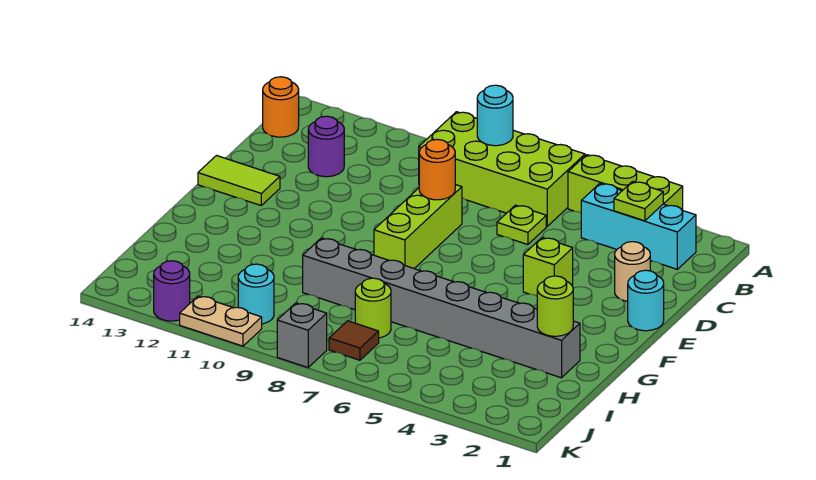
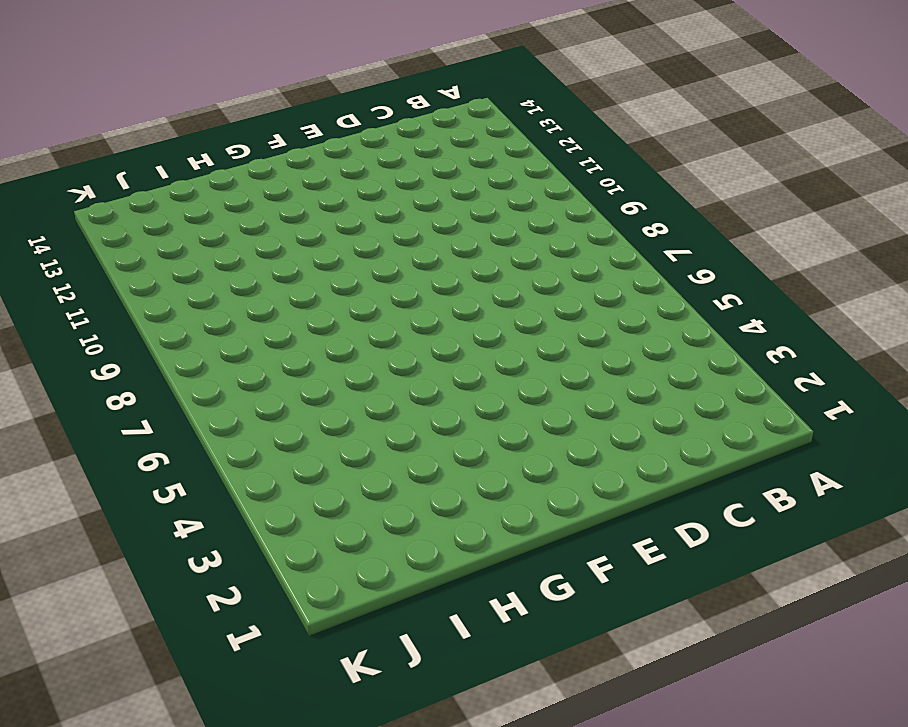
none -> lime brick A3:A5 level 1
none -> lime brick A6:B9 level 1
none -> cyan brick B2:B4 level 1

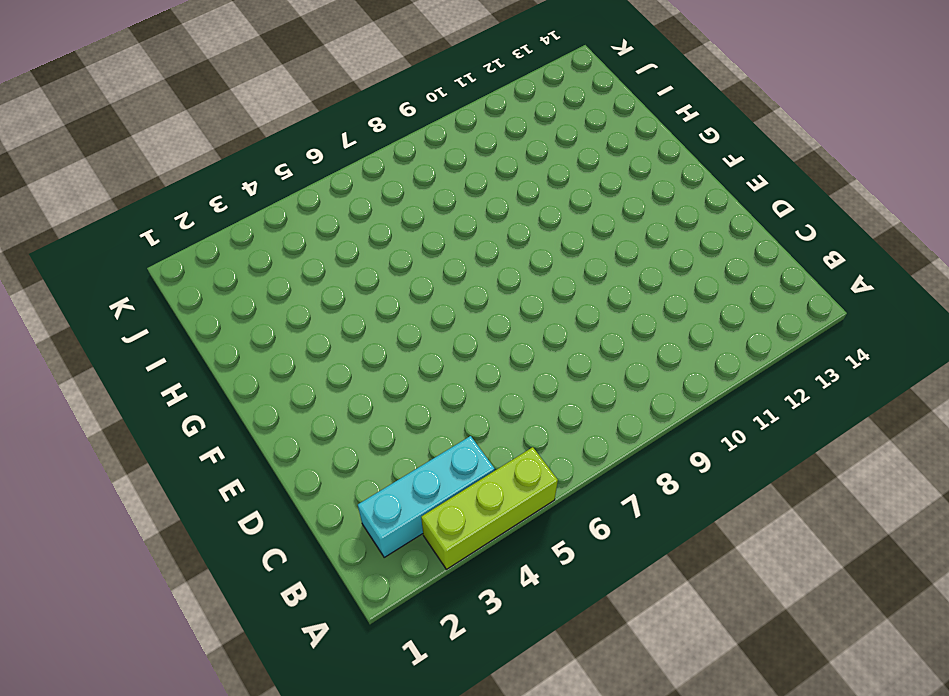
none -> lime brick A6:B9 level 1
none -> orange round brick B14 level 1
none -> lime plate C6 level 1

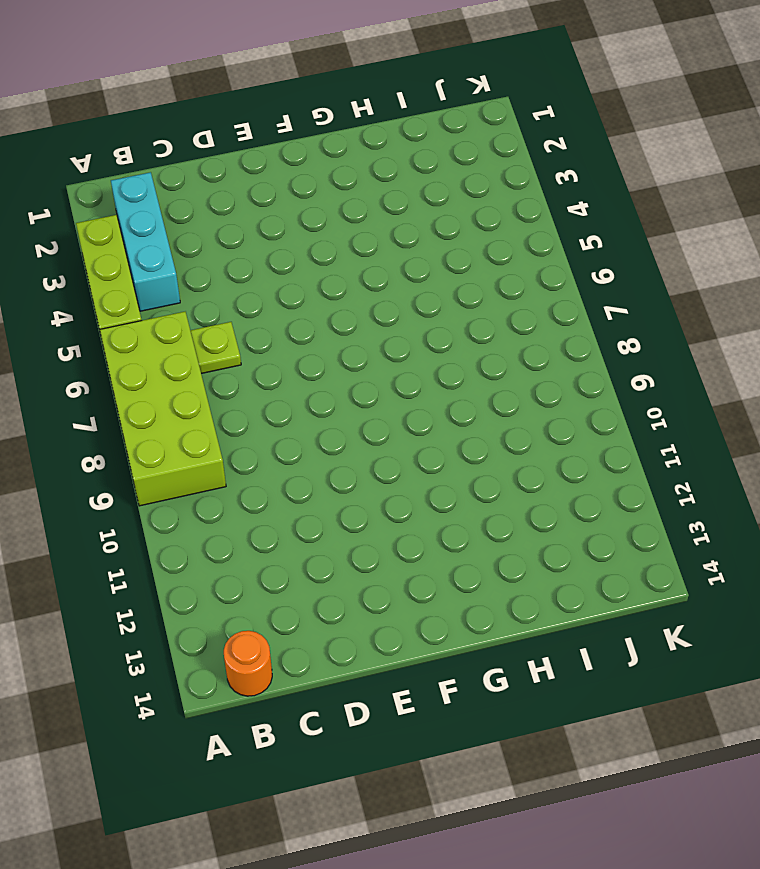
none -> purple round brick C12 level 1
none -> tan round brick D2 level 1
none -> lime brick D8:F8 level 1

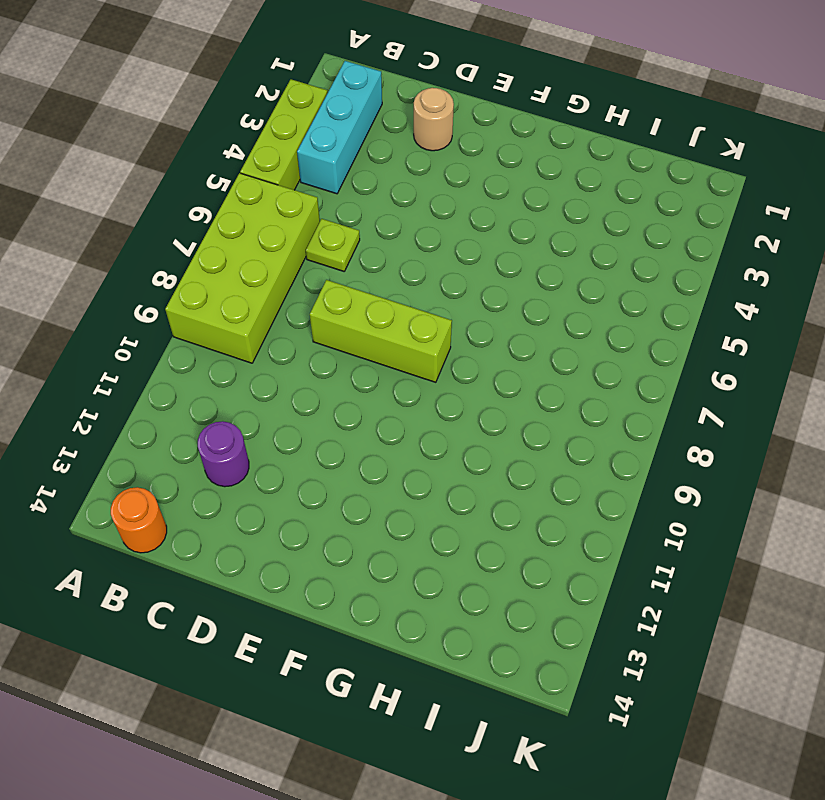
none -> cyan round brick E1 level 1
none -> lime brick E4 level 1
none -> lime tile E13:E14 level 1

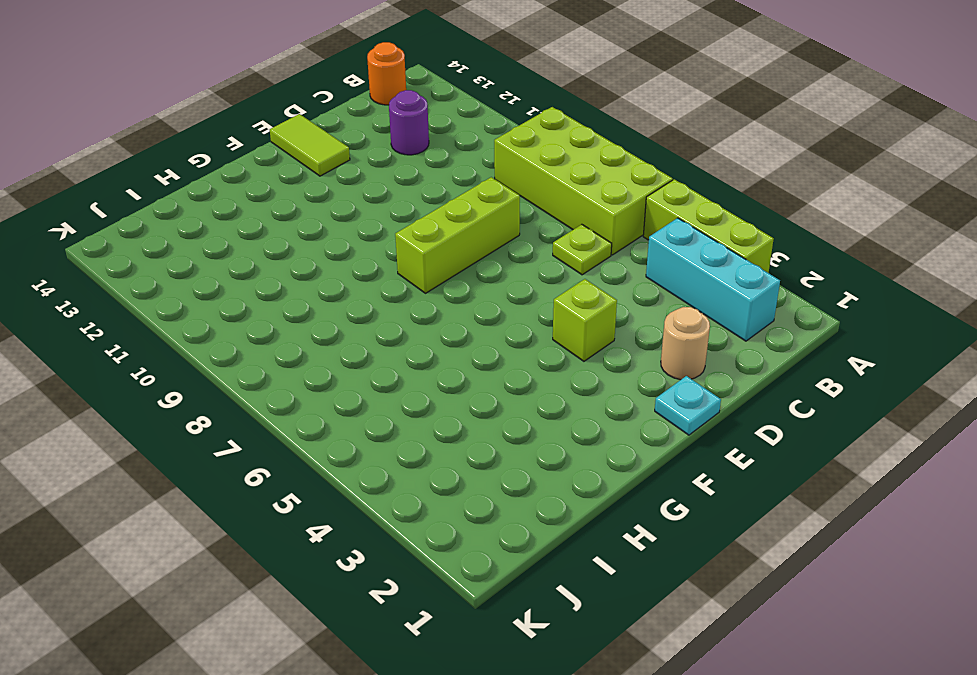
cyan plate E1 level 1 -> cyan round brick E1 level 1
none -> grey brick H2:H9 level 1
none -> lime round brick I7 level 1
none -> brown tile J7 level 1

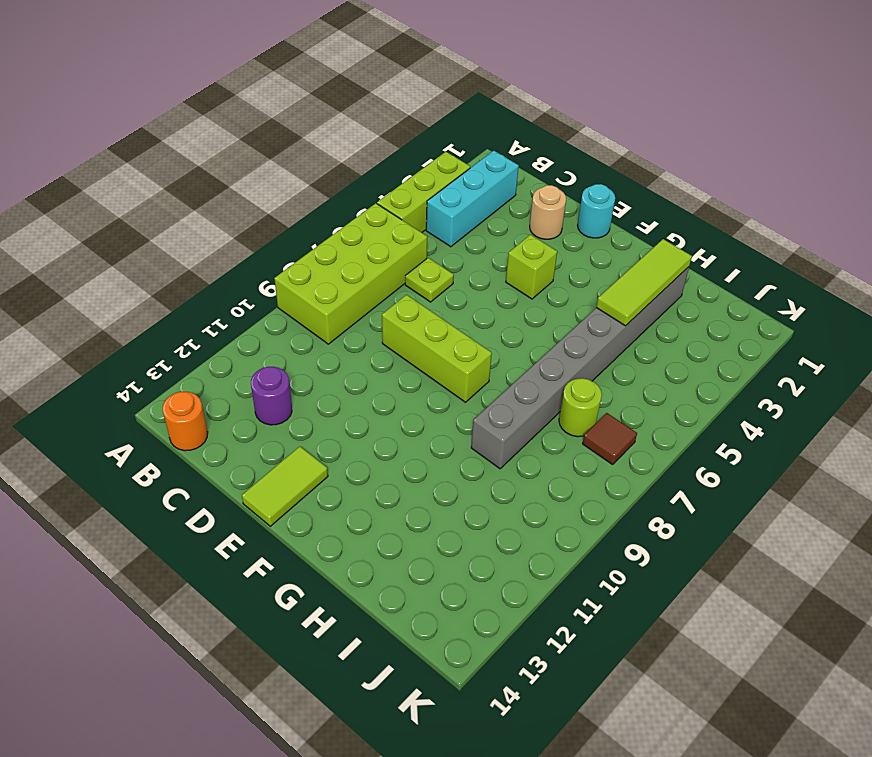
lime tile H2:H4 level 2 -> lime round brick H2 level 2
none -> cyan round brick J10 level 1
none -> grey brick K8 level 1
none -> tan plate K10:K11 level 1

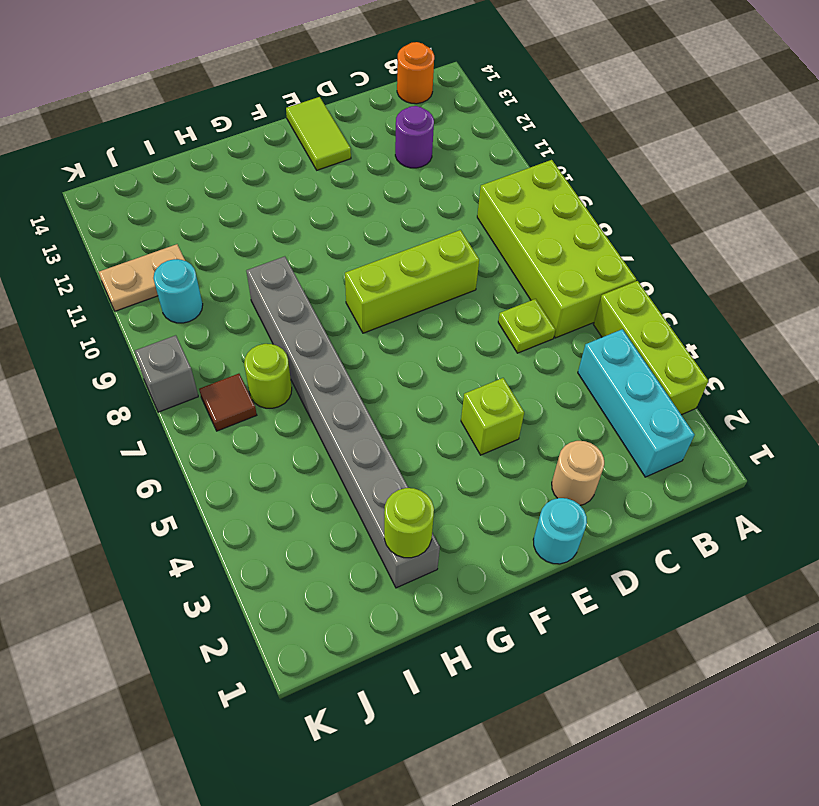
tan plate J11:K11 level 1 -> tan plate K10:K11 level 1
none -> purple round brick K12 level 1
none -> cyan round brick A8 level 2
none -> lime plate B3 level 2

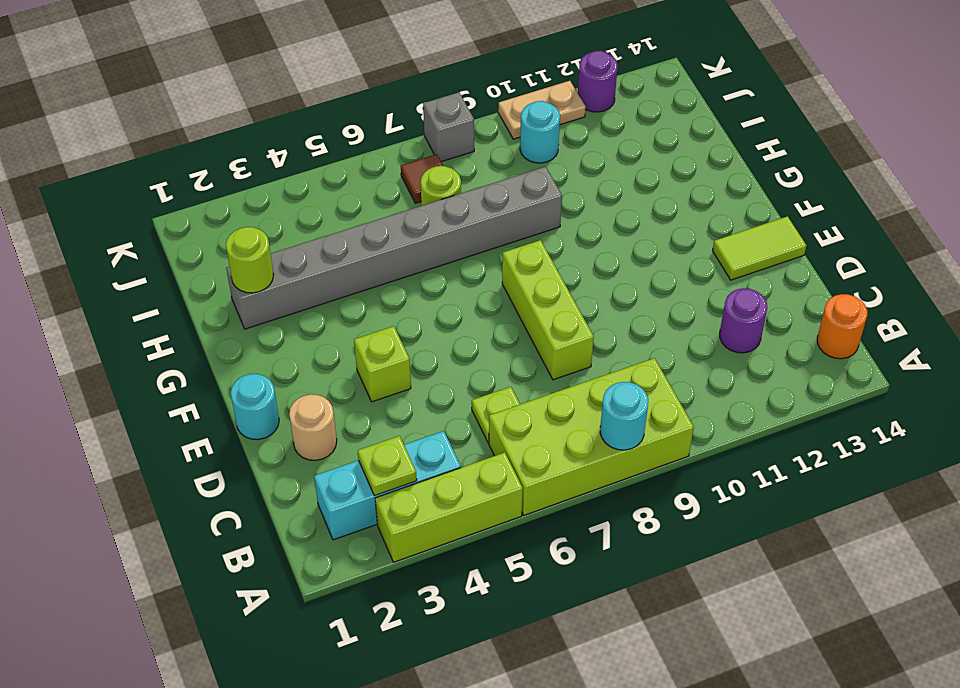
none -> orange round brick D8 level 2

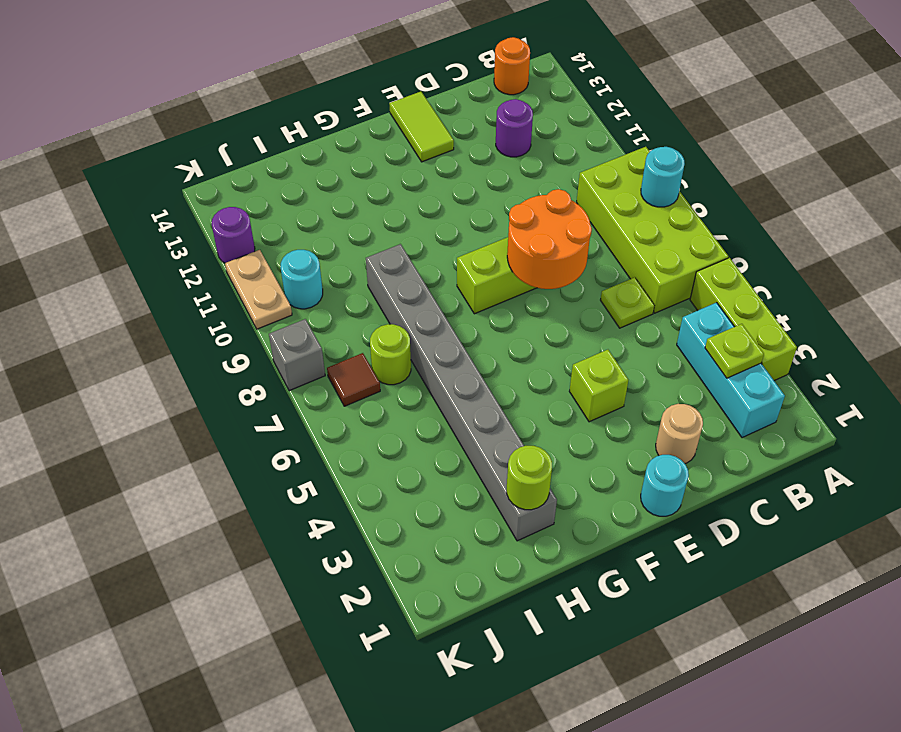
orange round brick D7:E8 level 2 -> orange round brick D8 level 2

